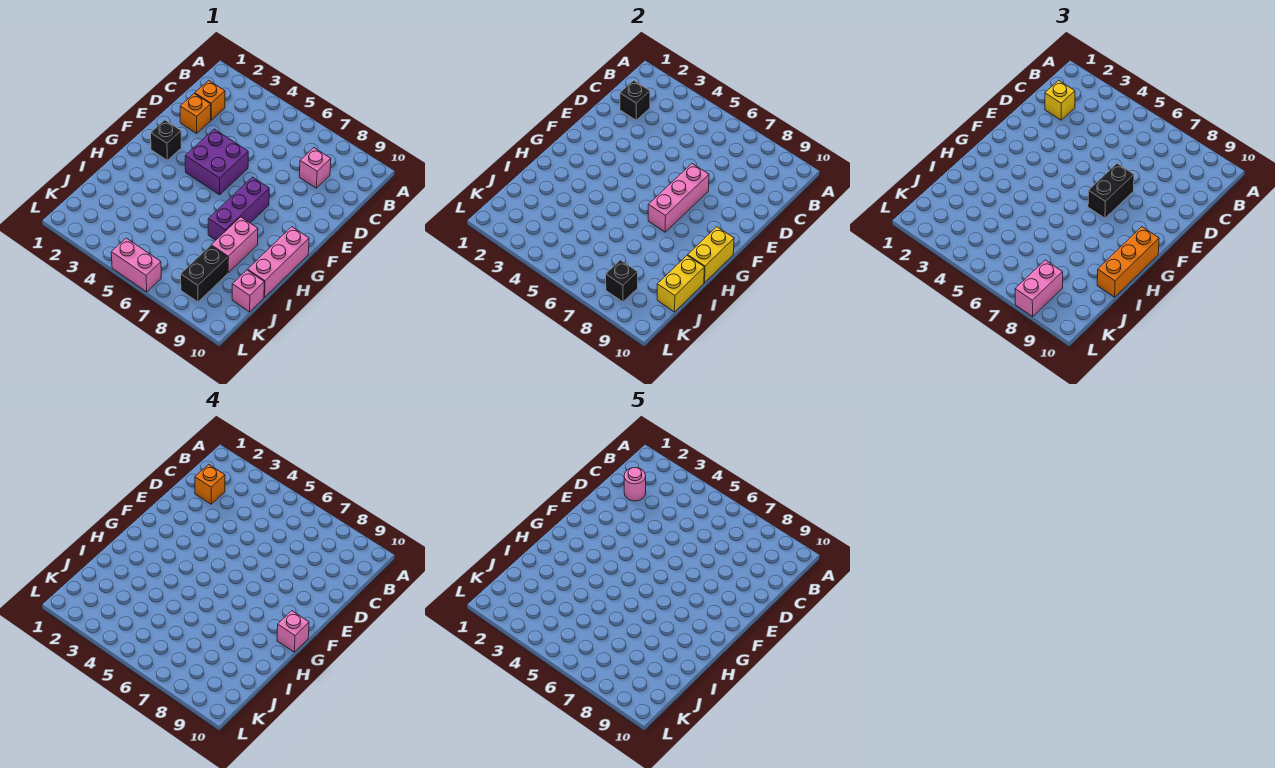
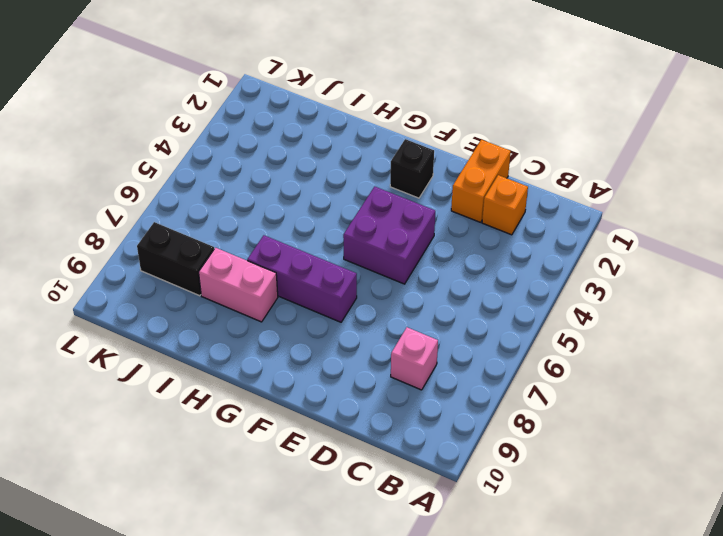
orange brick D1:D2 level 1 -> orange brick D2 level 1
none -> pink brick G10:I10 level 1
none -> pink brick J10 level 1
none -> pink brick L5:L6 level 1

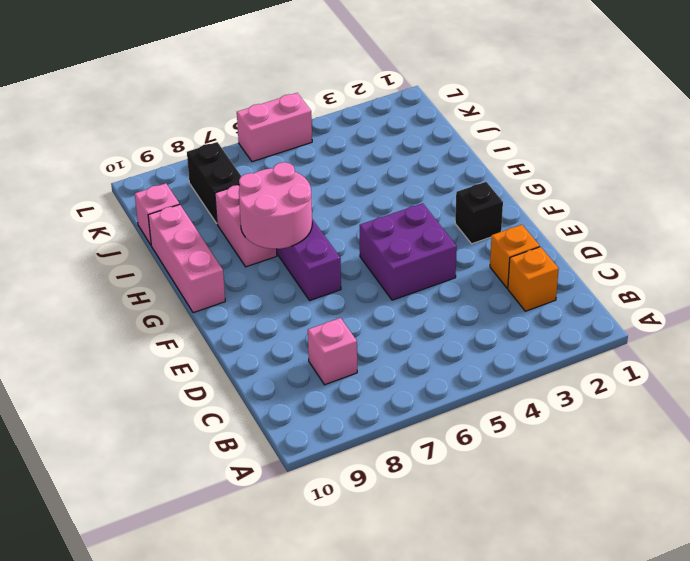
pink round brick G7:H8 level 2 -> pink brick E7:G7 level 2
none -> black brick C2 level 2
none -> yellow brick G10:H10 level 2
none -> yellow brick I10:J10 level 2

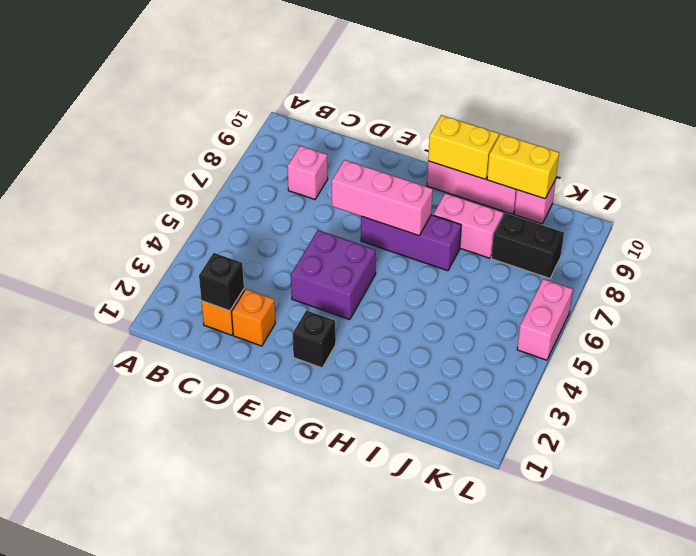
none -> black brick K8 level 2
none -> yellow brick C2 level 3
none -> black brick E7:F7 level 3

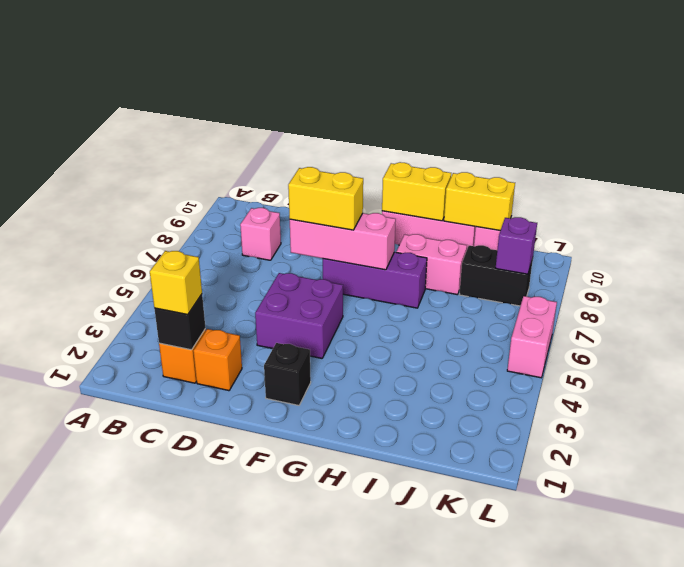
yellow brick E7:F7 level 3 -> black brick E7:F7 level 3
purple brick K8 level 2 -> black brick K8 level 2
none -> orange brick G10:I10 level 3
none -> pink brick K8:L8 level 3
none -> orange brick C2 level 4

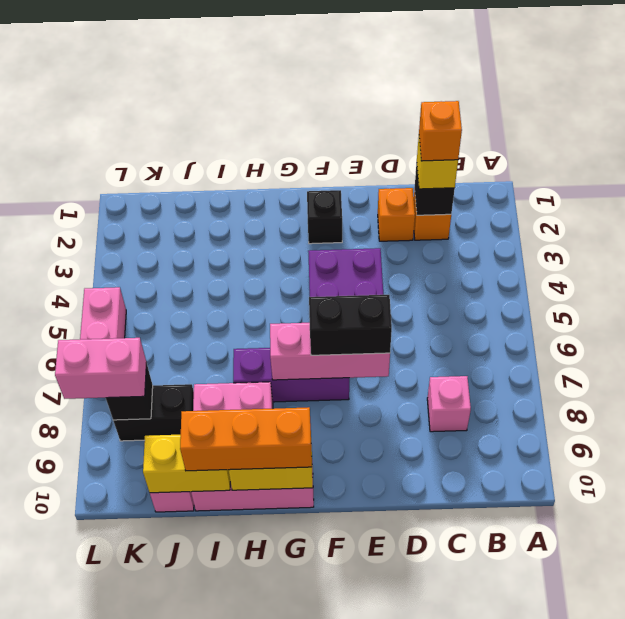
none -> pink brick G10 level 4
none -> pink round brick C2 level 5

